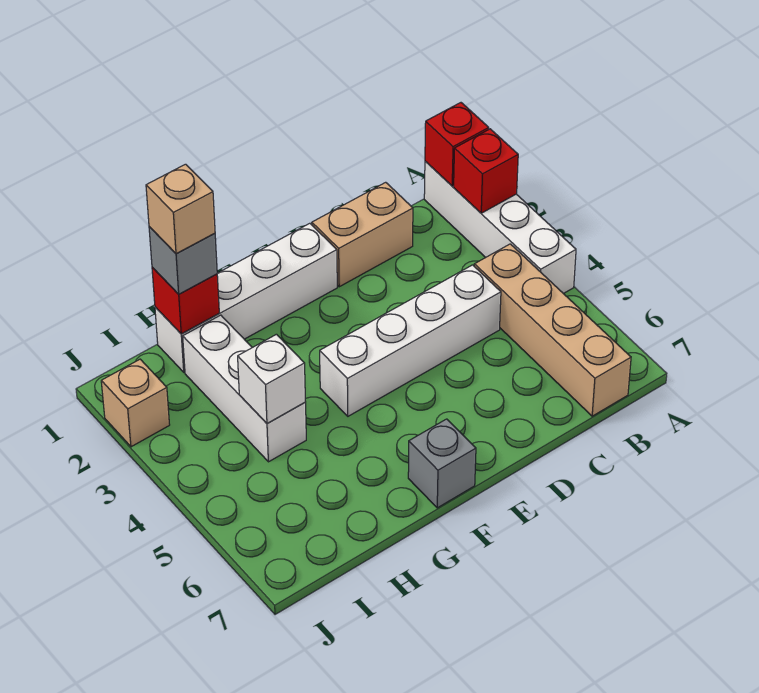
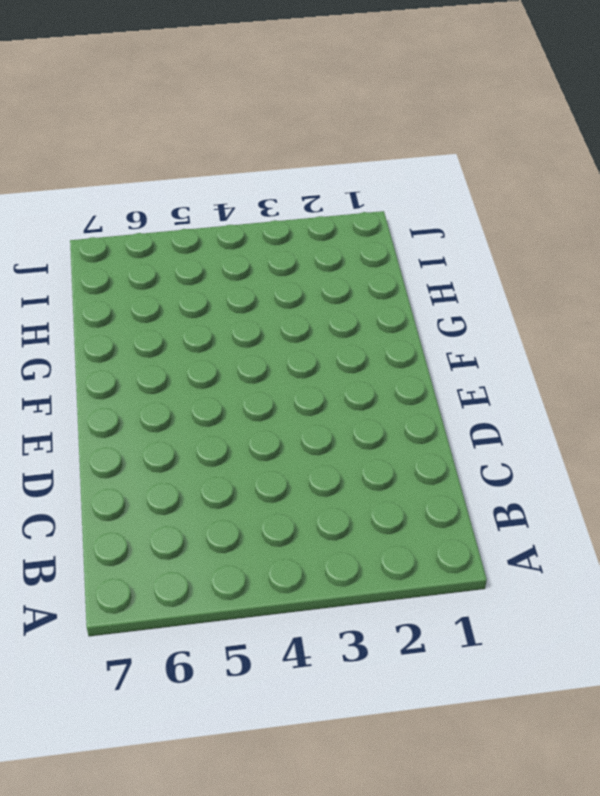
none -> white brick A1:A4 level 1
none -> tan brick B4:B7 level 1
none -> tan brick C1:D1 level 1

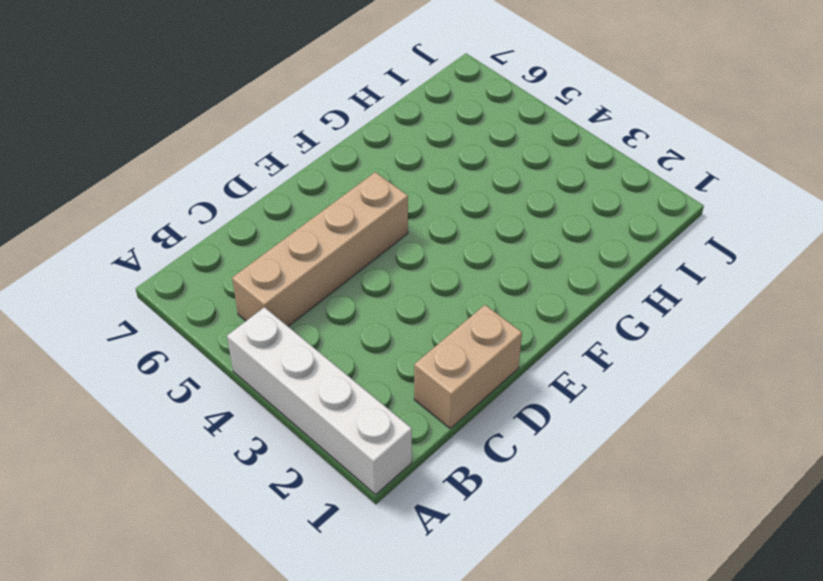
tan brick B5:E5 level 1 -> tan brick B4:B7 level 1
none -> white brick C4:F4 level 1
none -> white brick E1:H1 level 1
none -> grey brick F7 level 1

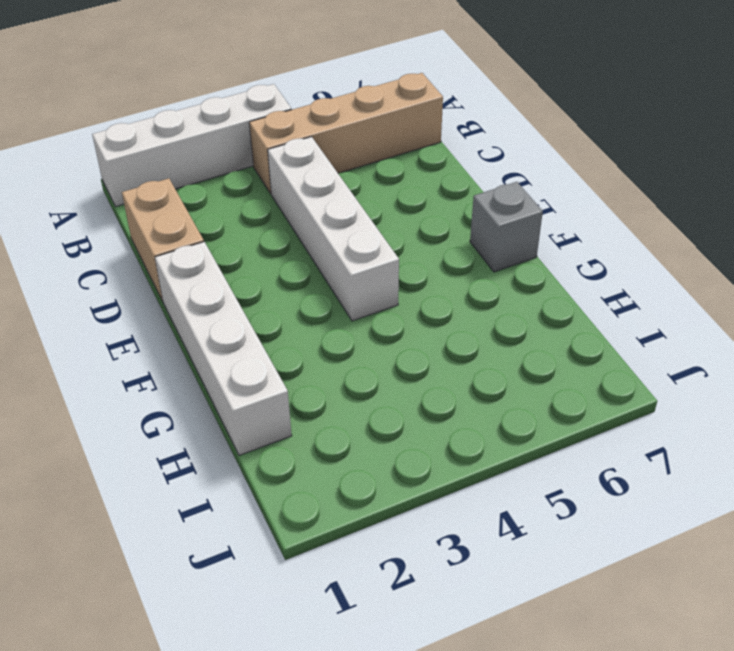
none -> white brick H2:H4 level 1
none -> tan brick J2 level 1
none -> red brick A1 level 2

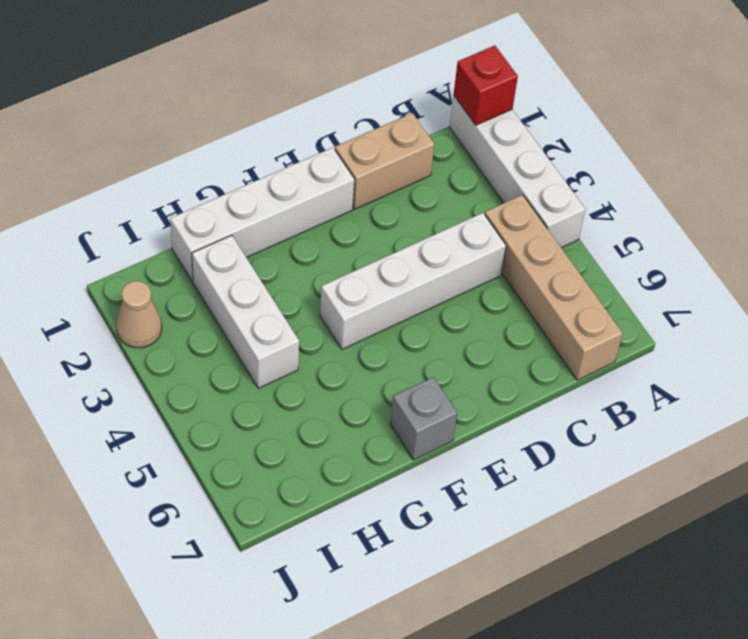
tan cone J2 level 1 -> tan brick J2 level 1
none -> red brick A2 level 2
none -> red brick H1 level 2
none -> white brick H4 level 2

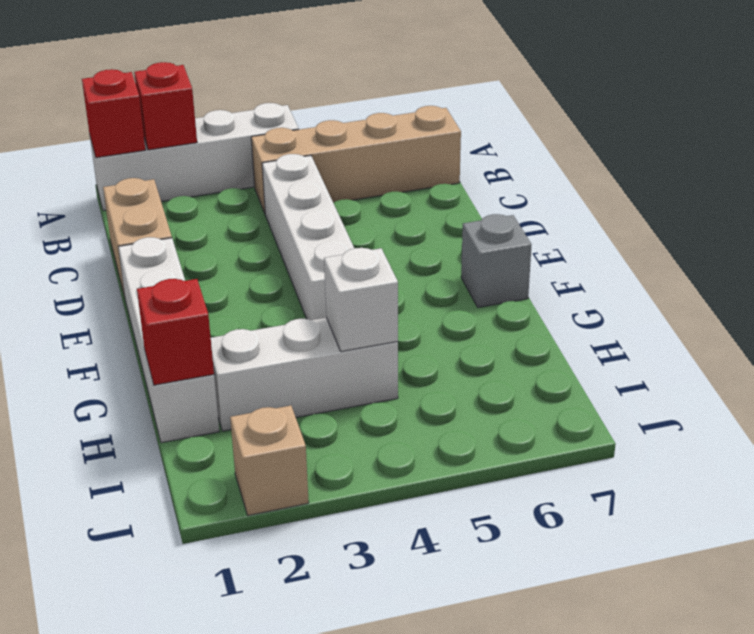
none -> grey brick H1 level 3
none -> tan brick H1 level 4

